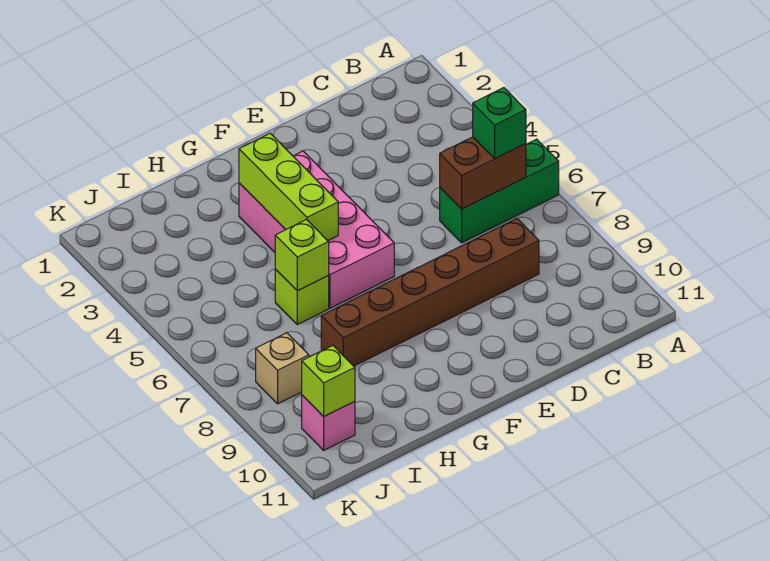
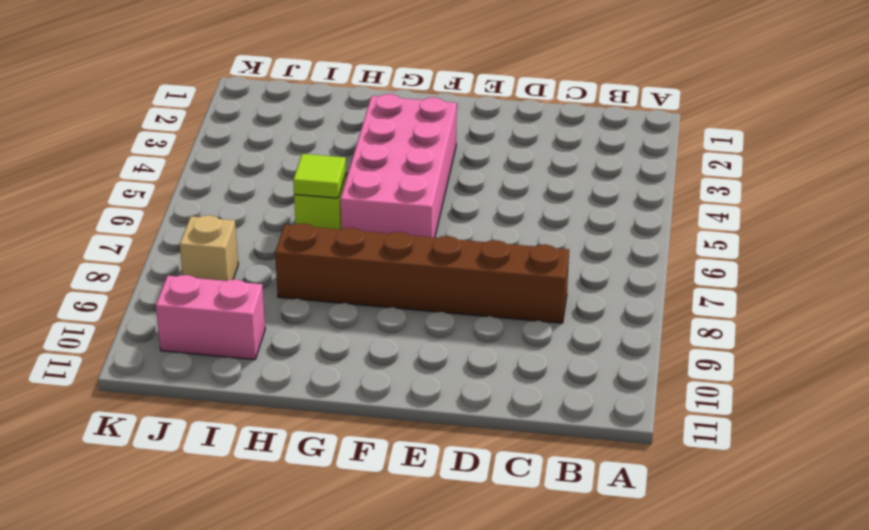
lime tile H6 level 2 -> lime brick H6 level 2
pink brick I10:J10 level 1 -> pink brick J10 level 1
none -> green brick A6:C6 level 1
none -> brown brick B6:C6 level 2

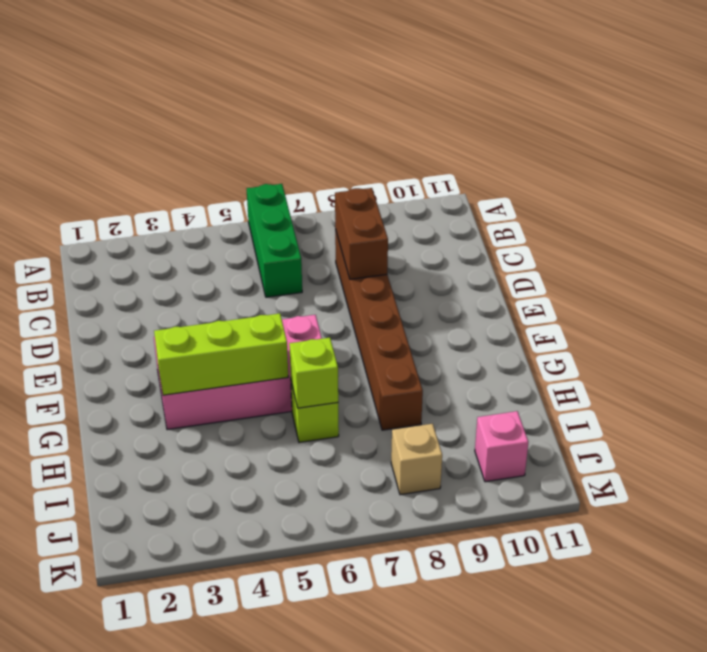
brown brick C8:D8 level 2 -> brown brick B6:C6 level 2
none -> lime brick J10 level 2
none -> green brick B6 level 3

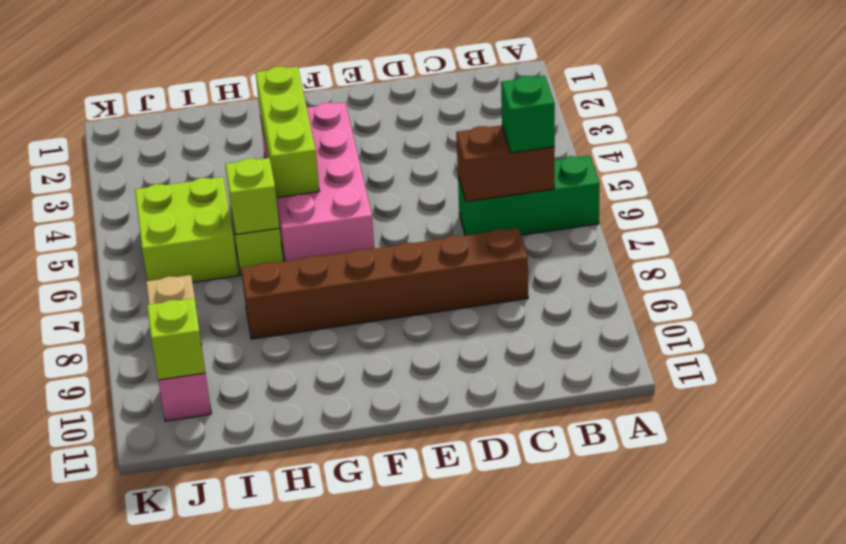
lime brick I5:J6 level 1 -> none

